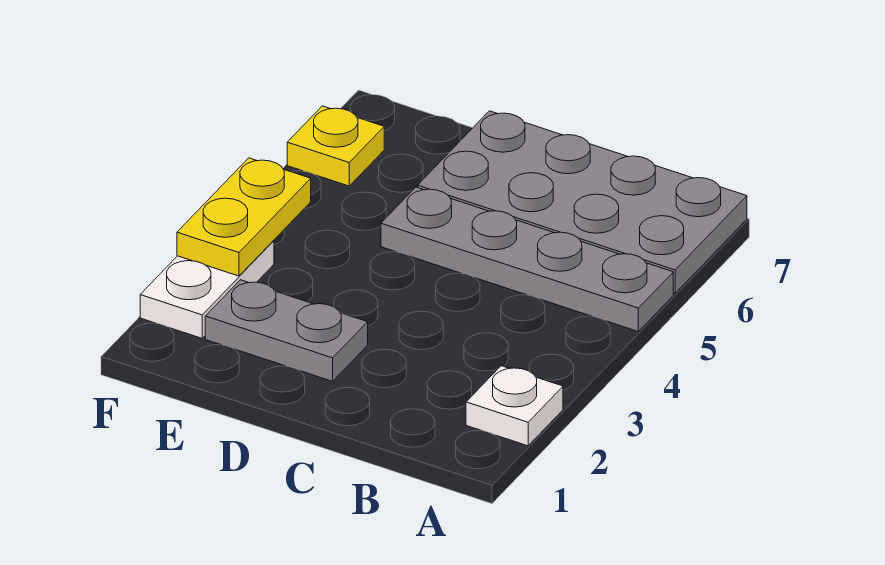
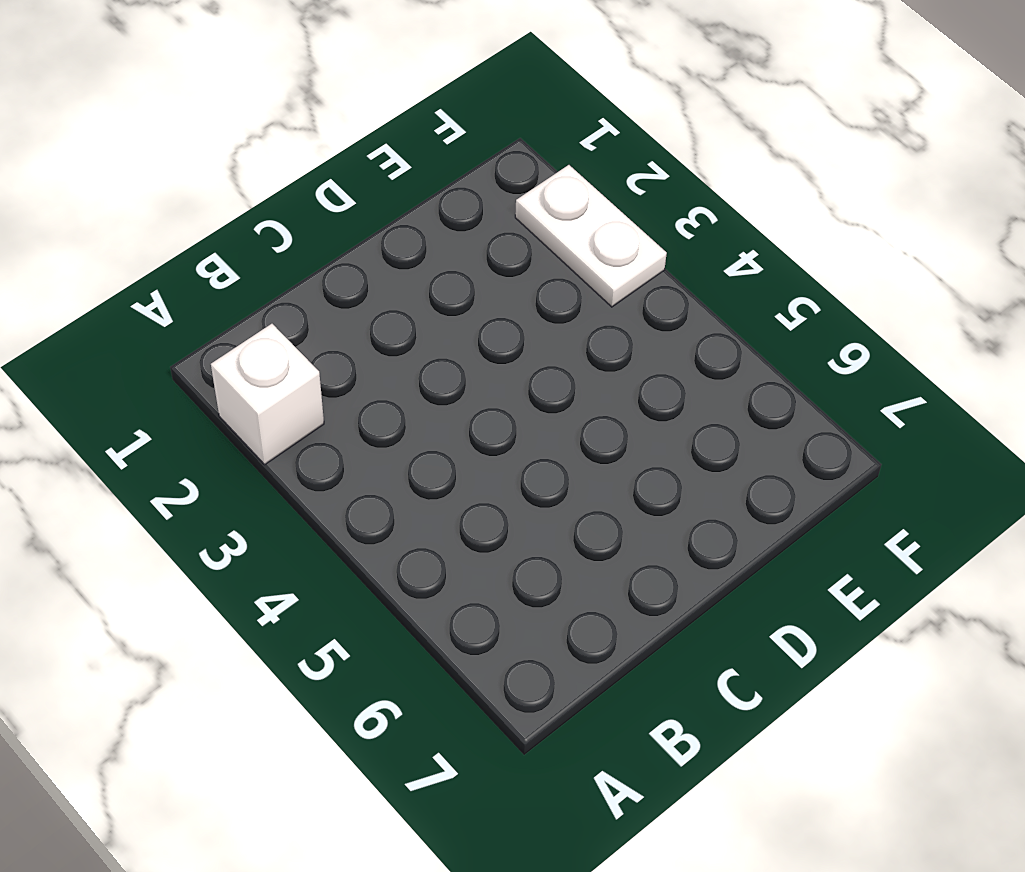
white brick A2 level 1 -> white plate A2 level 1
none -> grey plate A5:D5 level 1
none -> grey plate A6:D7 level 1

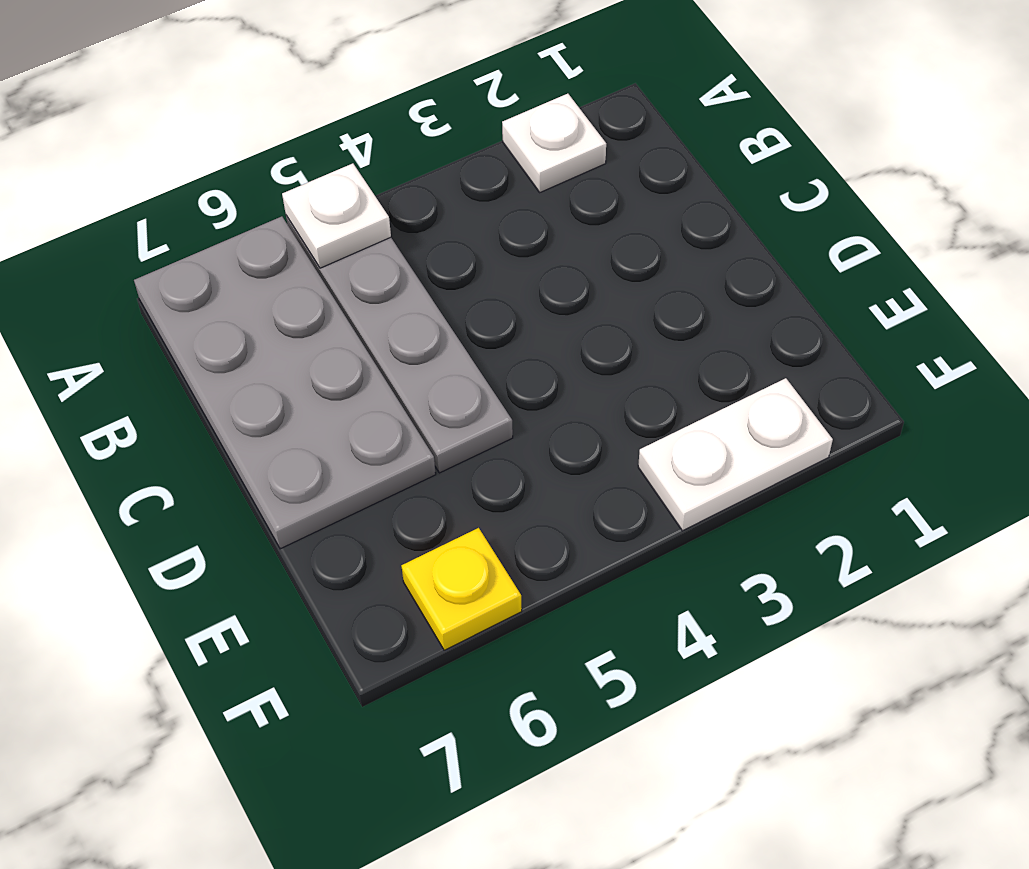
white plate A5 level 2 -> none
none -> grey plate D2:E2 level 1
none -> yellow plate F3:F4 level 2

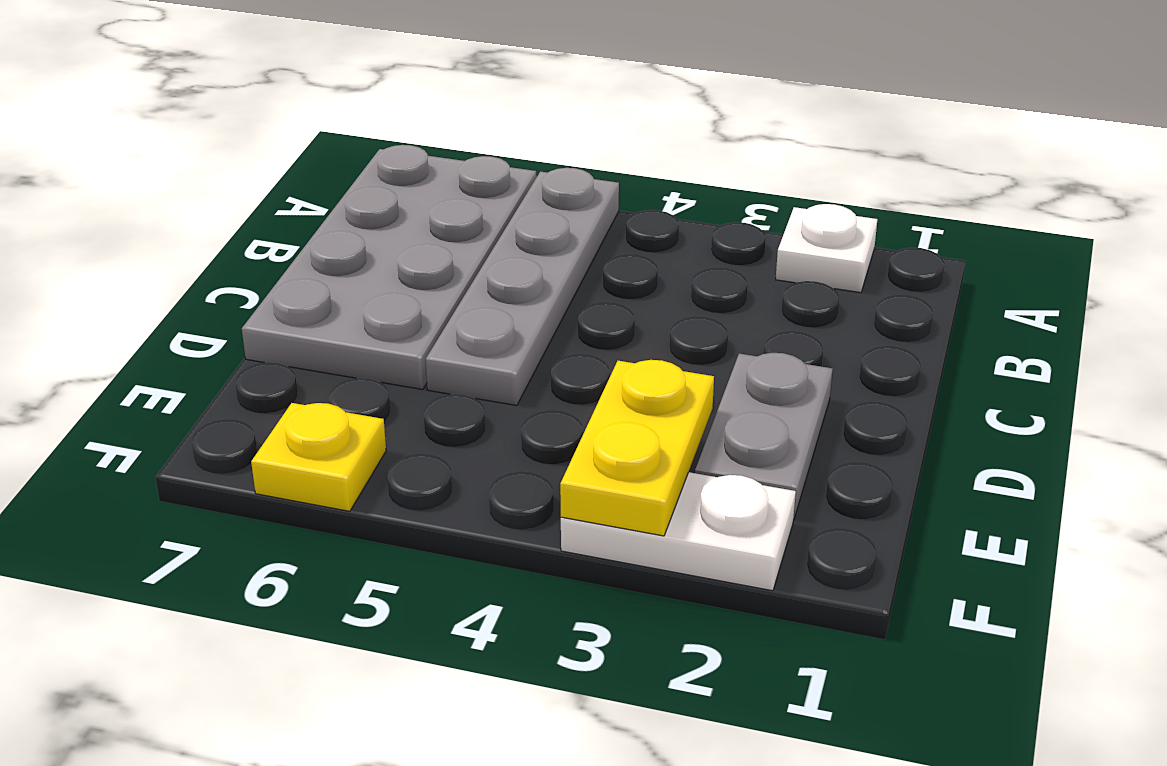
yellow plate E3:F3 level 2 -> yellow plate F3:F4 level 2

